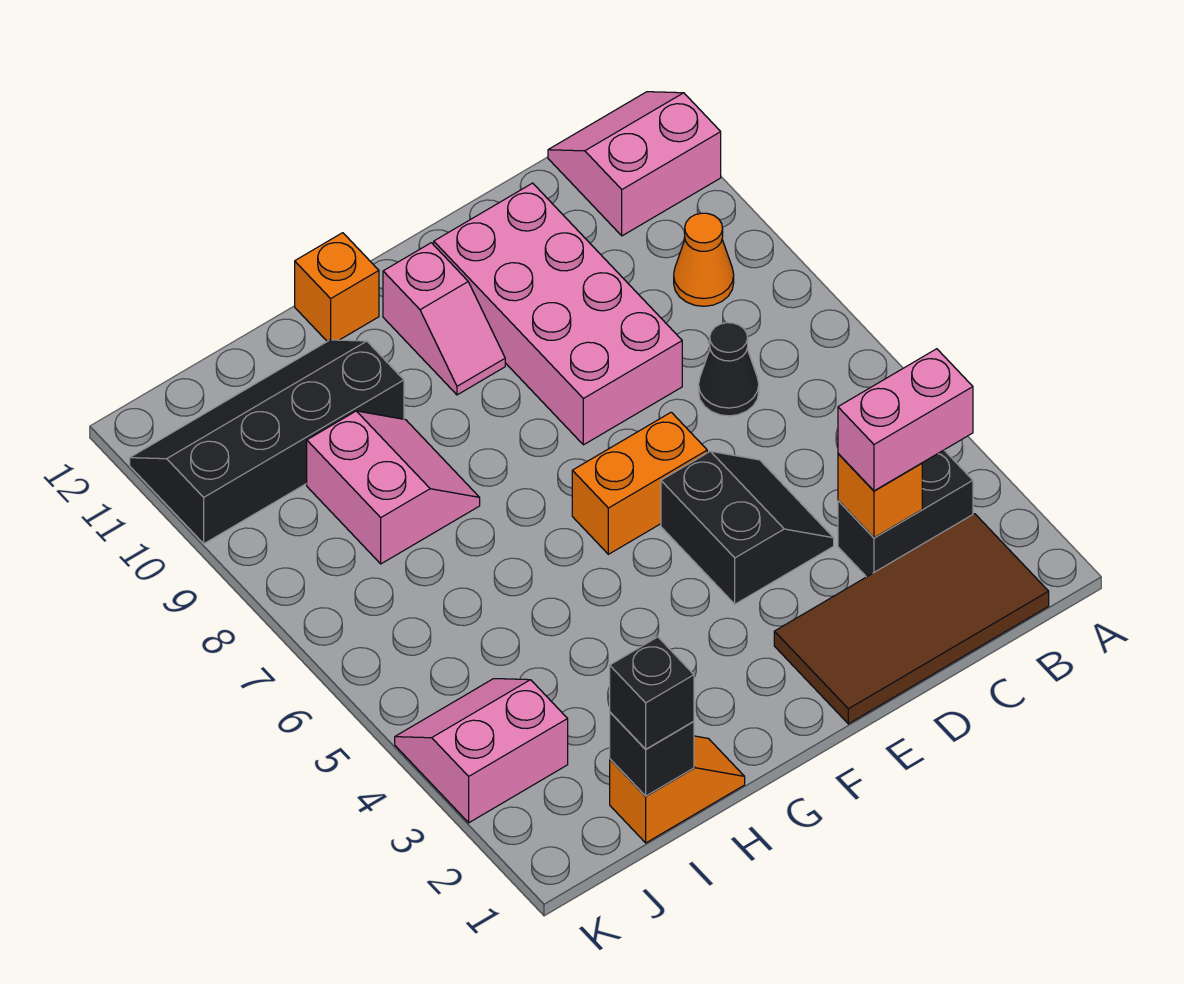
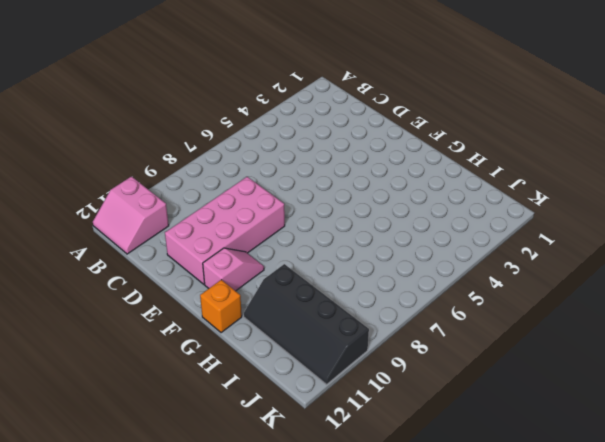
none -> brown tile B1:E2 level 1
none -> black brick B3:C3 level 1
none -> orange cone B9 level 1

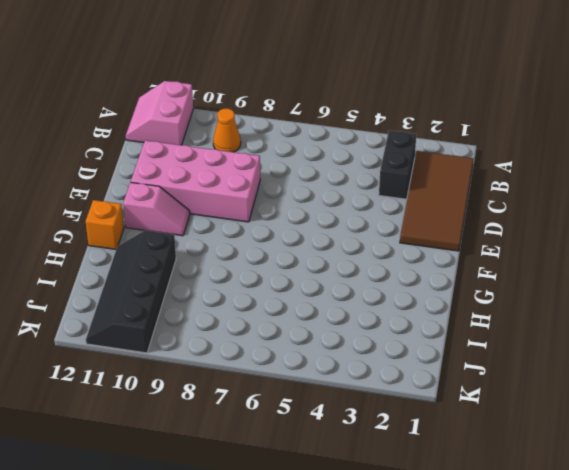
none -> black cone C7 level 1
none -> black slope D4:E5 level 1 top E
none -> orange brick E6:F6 level 1

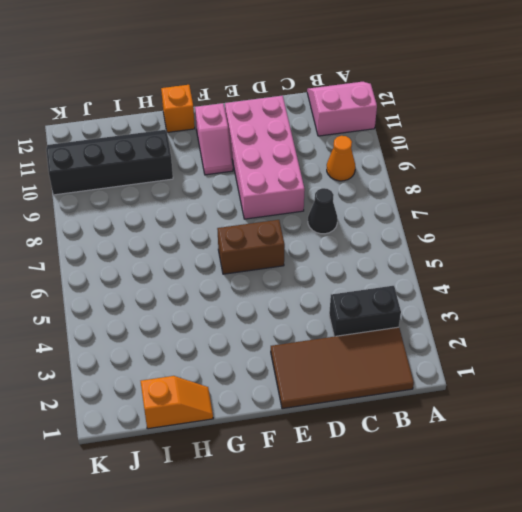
brown brick E6:F6 level 1 -> orange brick E6:F6 level 1
none -> black slope D4:E5 level 1 top E
none -> pink slope H8:I9 level 1 top I
none -> pink slope J3:K4 level 1 top 3

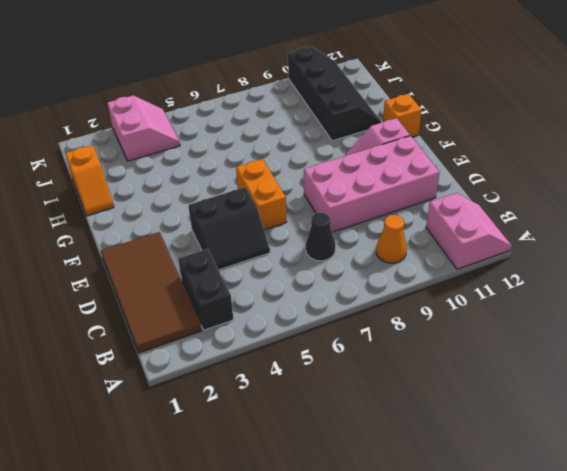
none -> pink slope H8:I9 level 1 top I
none -> orange brick C3 level 2
none -> black brick I1 level 2

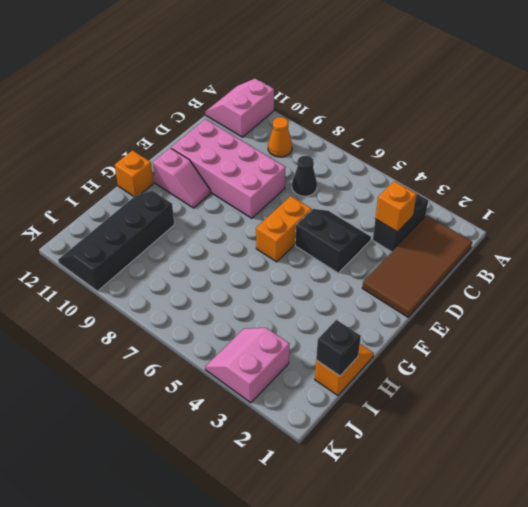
none -> pink slope H8:I9 level 1 top I
none -> pink brick B3:C3 level 3
none -> black brick I1 level 3

